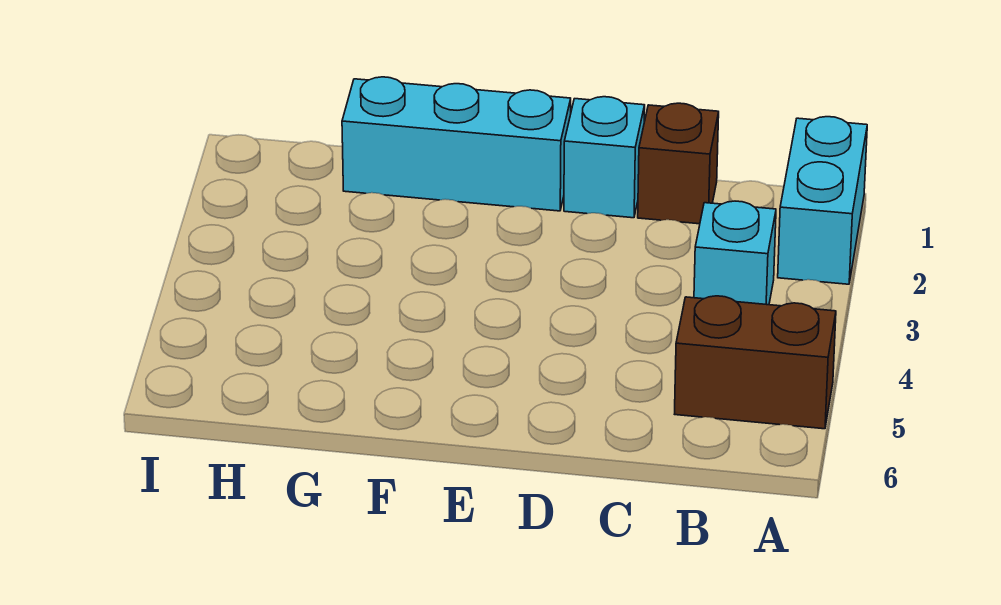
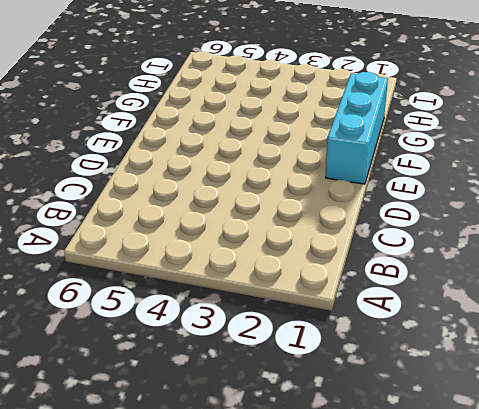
none -> cyan brick A1:A2 level 1
none -> brown brick A5:B5 level 1

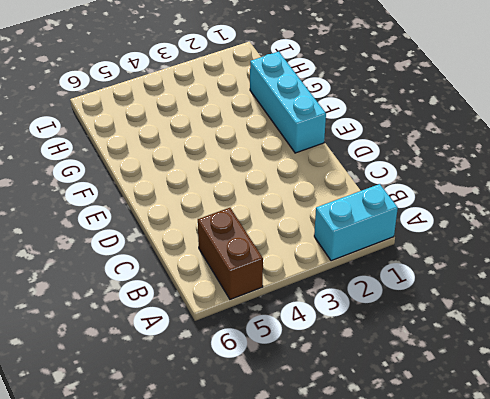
none -> cyan brick B3 level 1
none -> brown brick C1 level 1

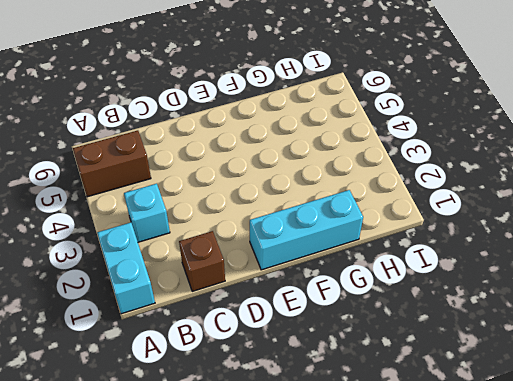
none -> cyan brick D1 level 1

